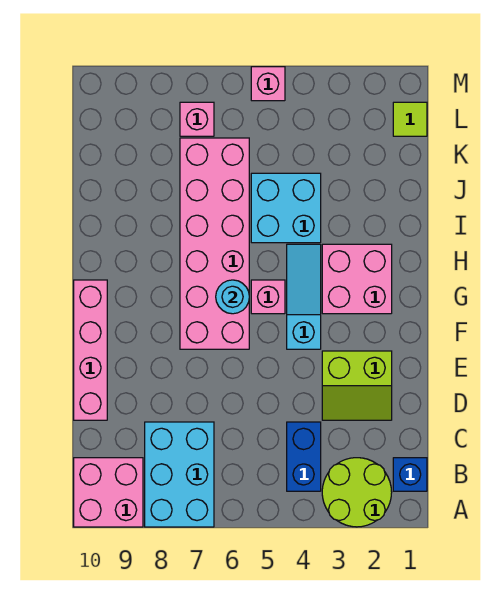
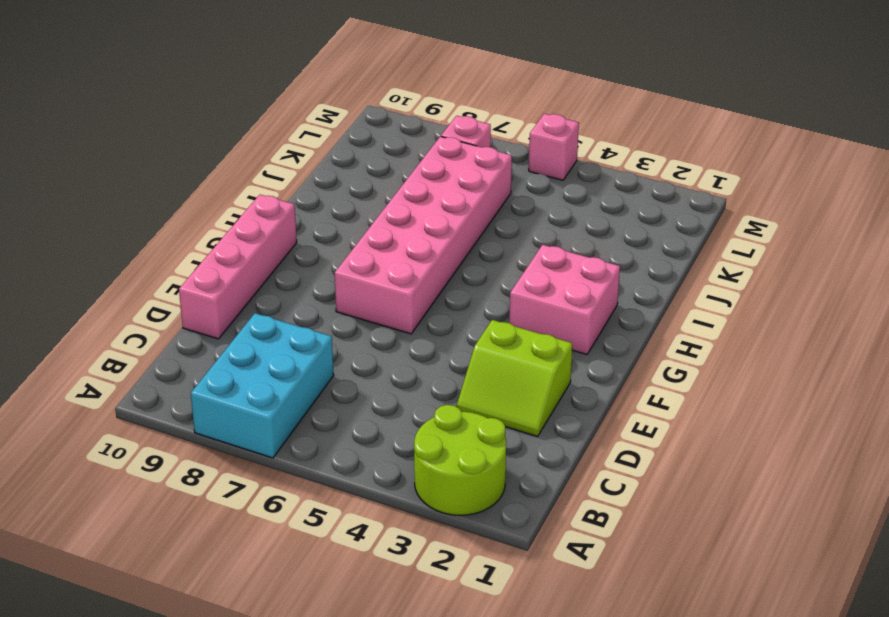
none -> pink brick A9:B10 level 1
none -> blue brick B1 level 1
none -> blue brick B4:C4 level 1

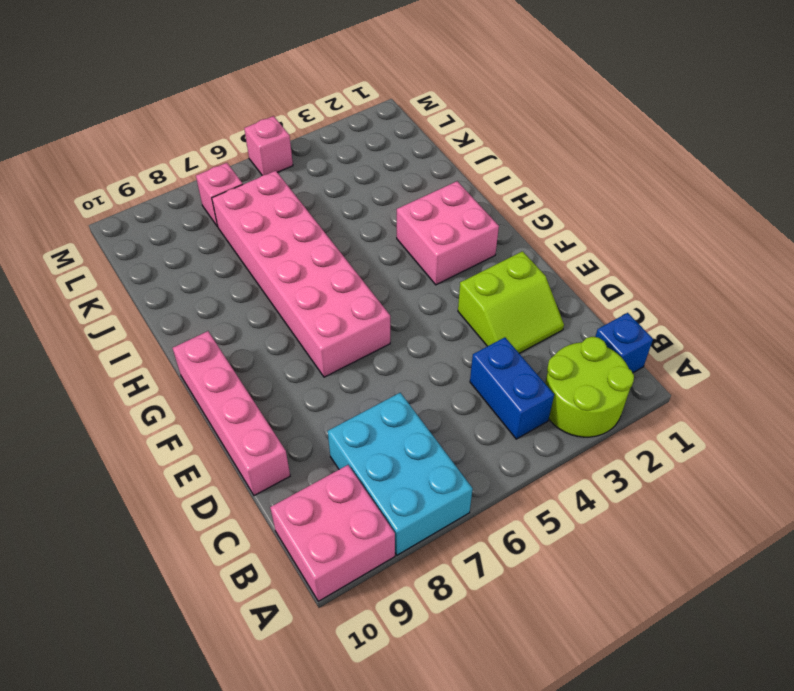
none -> cyan slope F4:H4 level 1 top F
none -> pink brick G5 level 1
none -> cyan brick I4:J5 level 1

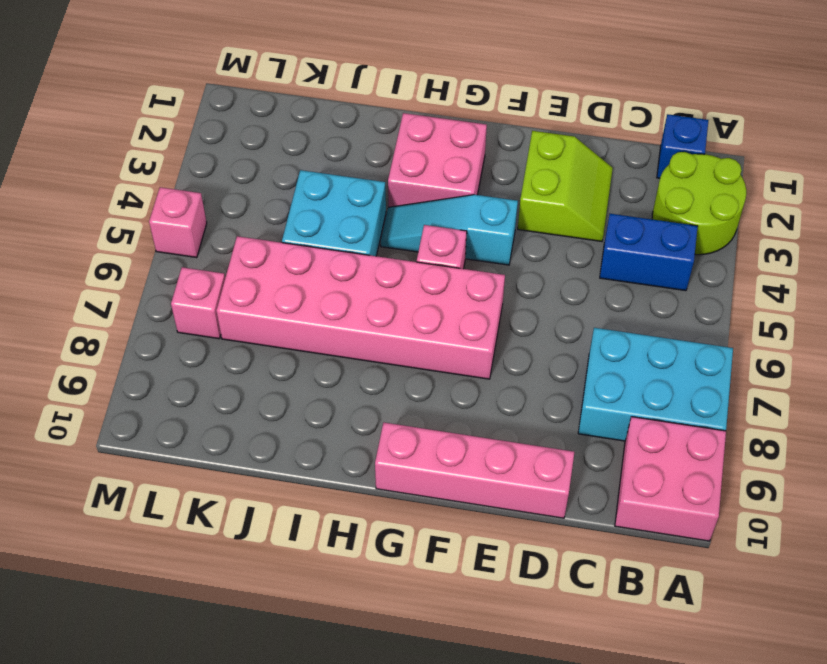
none -> lime tile L1 level 1
none -> cyan round brick G6 level 2

